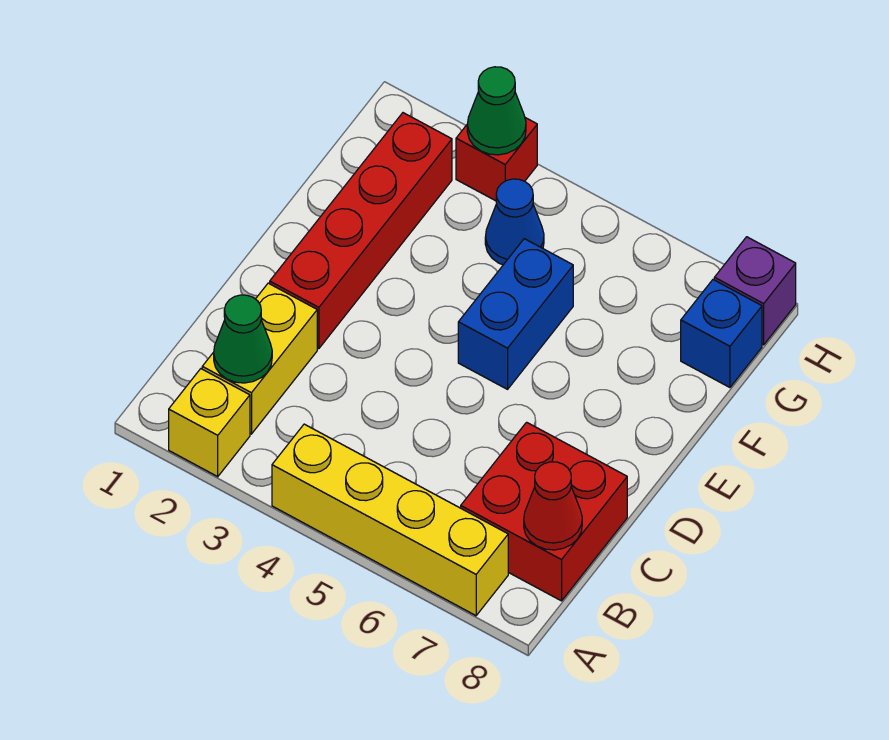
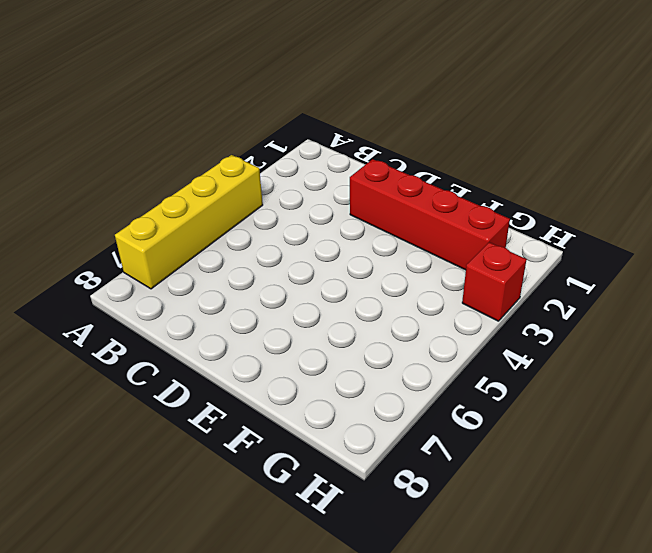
none -> yellow brick A2 level 1
none -> yellow brick B2:C2 level 1
none -> red brick B7:C8 level 1

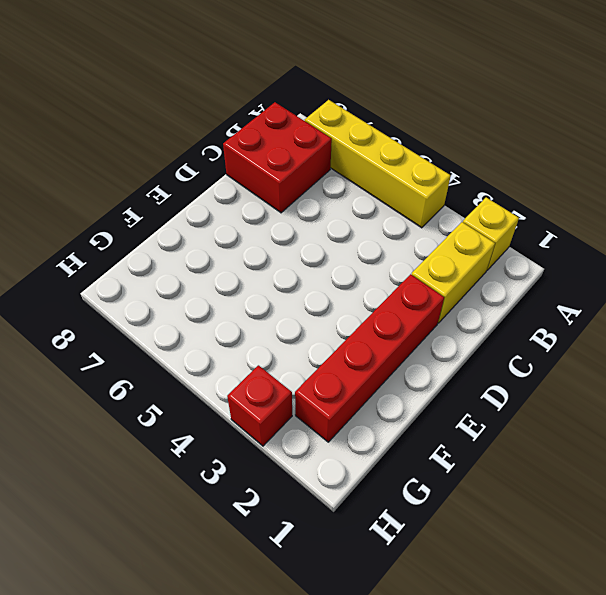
none -> blue brick E5:F5 level 1
none -> blue cone G4 level 1
none -> blue brick G8 level 1

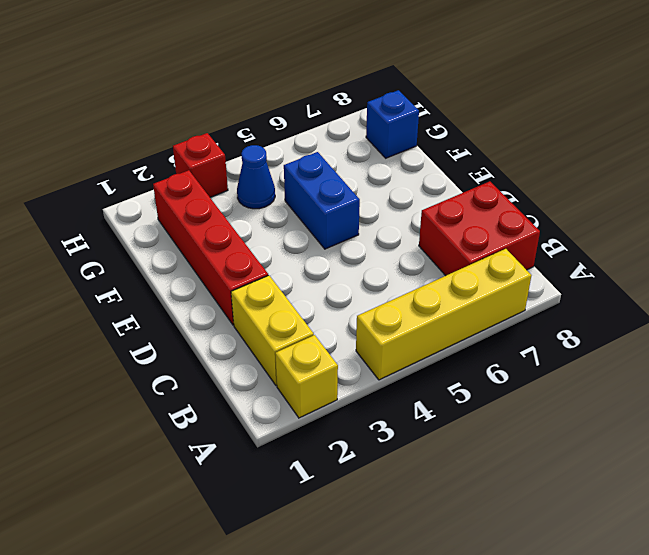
none -> purple brick H8 level 1
none -> green cone B2 level 2
none -> red cone B8 level 2

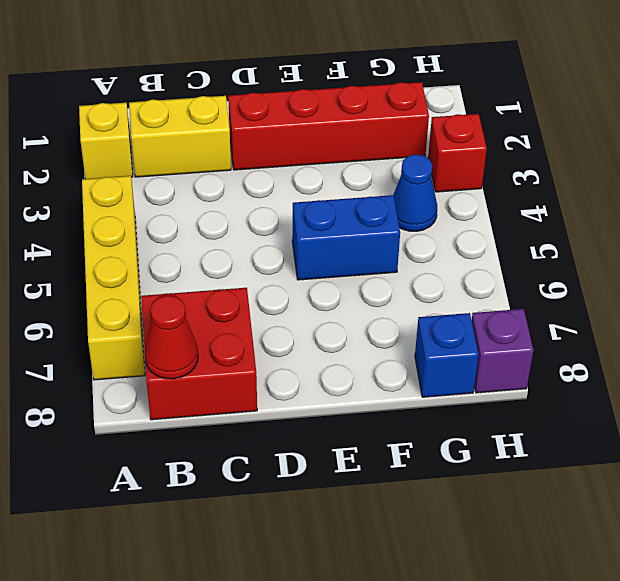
none -> green cone B2 level 2
none -> green cone H3 level 2

